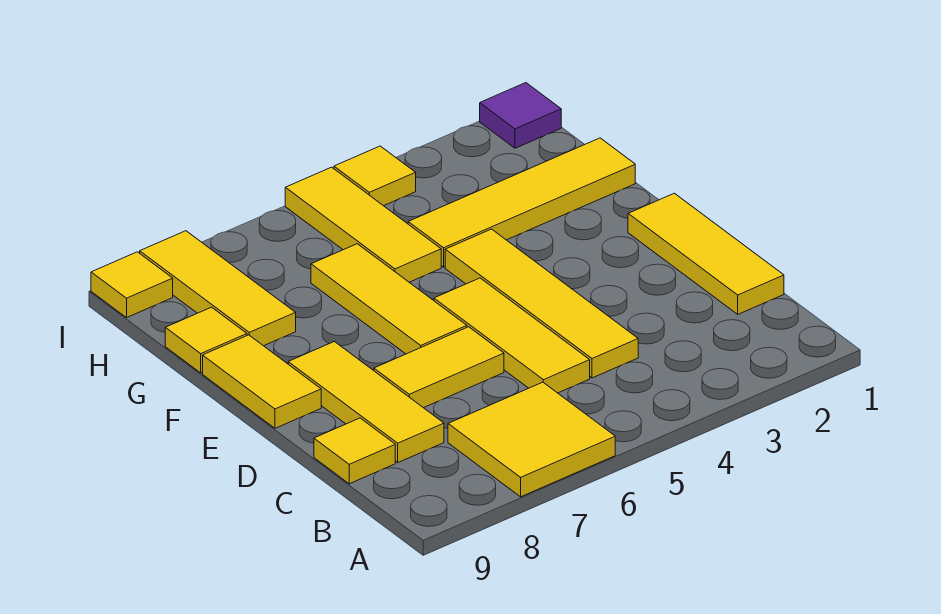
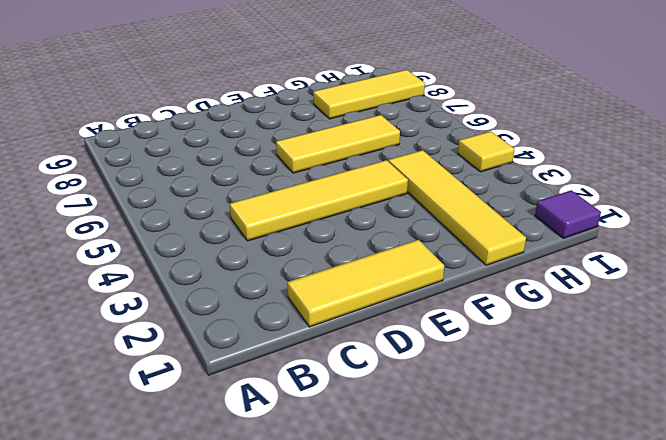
none -> yellow tile A6:B7 level 1
none -> yellow tile C5:E5 level 1
none -> yellow tile C8:E8 level 1

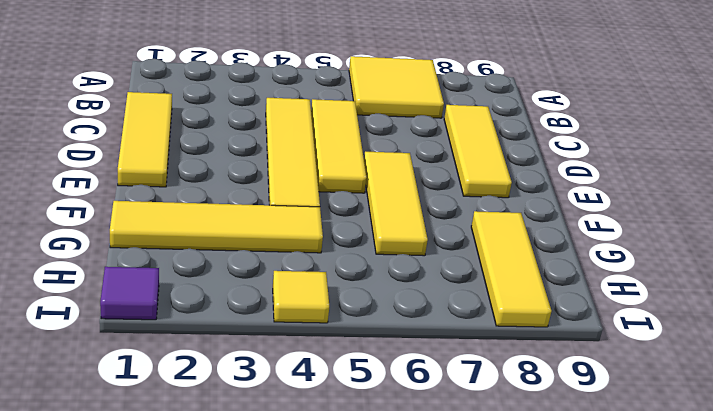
none -> yellow tile C9 level 1
none -> yellow tile D6:D7 level 1
none -> yellow tile E9:F9 level 1

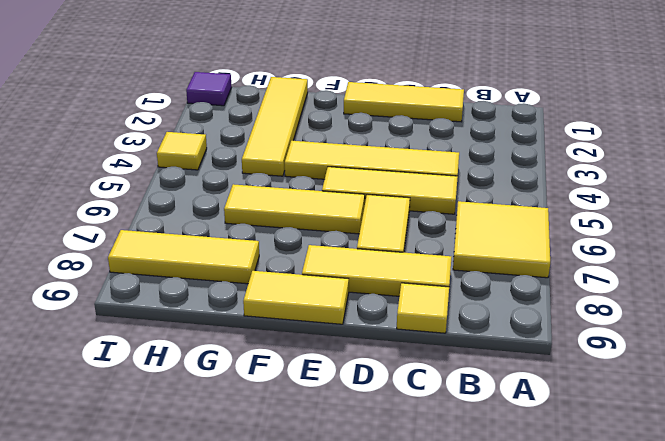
none -> yellow tile G5:I5 level 1
none -> yellow tile G9 level 1
none -> yellow tile I9 level 1

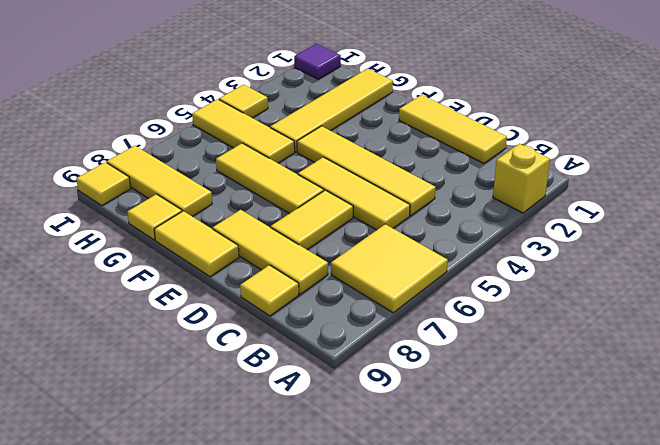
yellow brick A2 level 1 -> none

